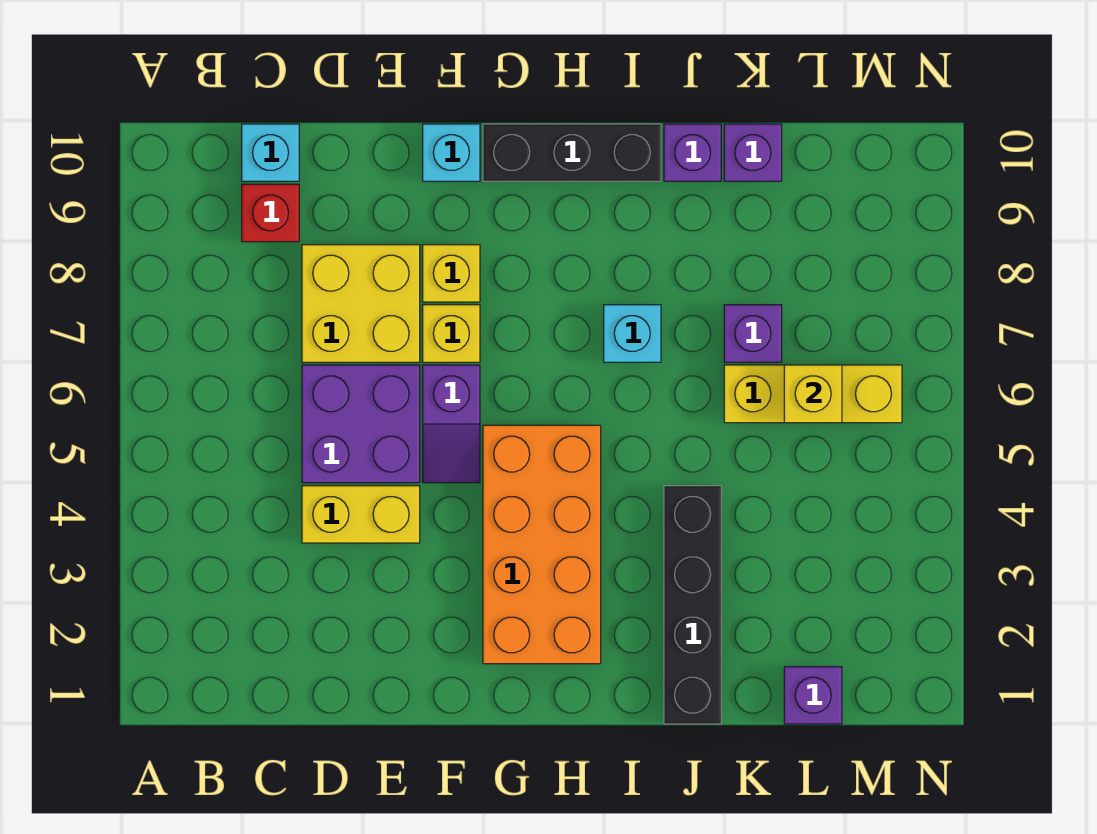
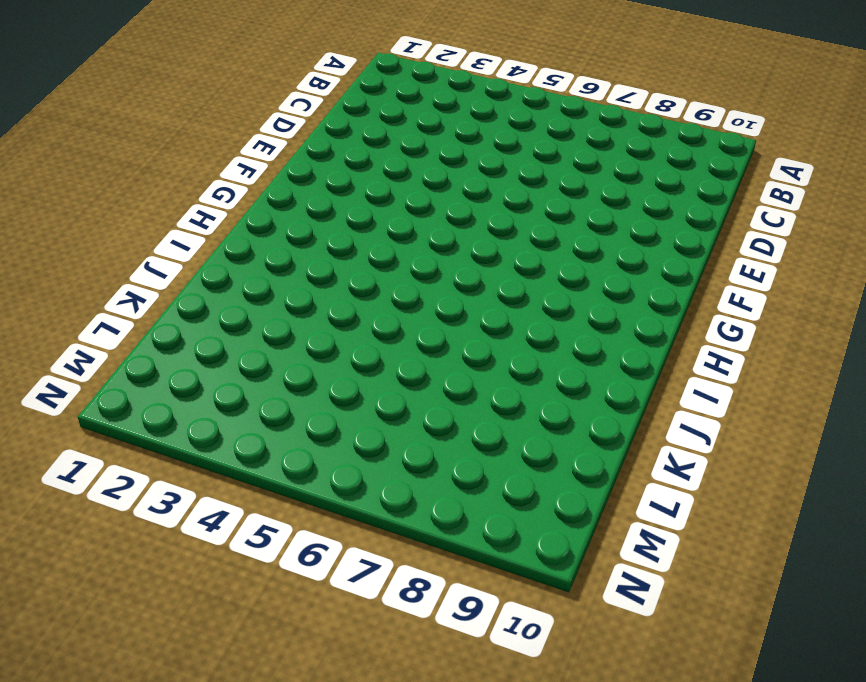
none -> red brick C9 level 1
none -> cyan brick C10 level 1
none -> yellow brick D4:E4 level 1

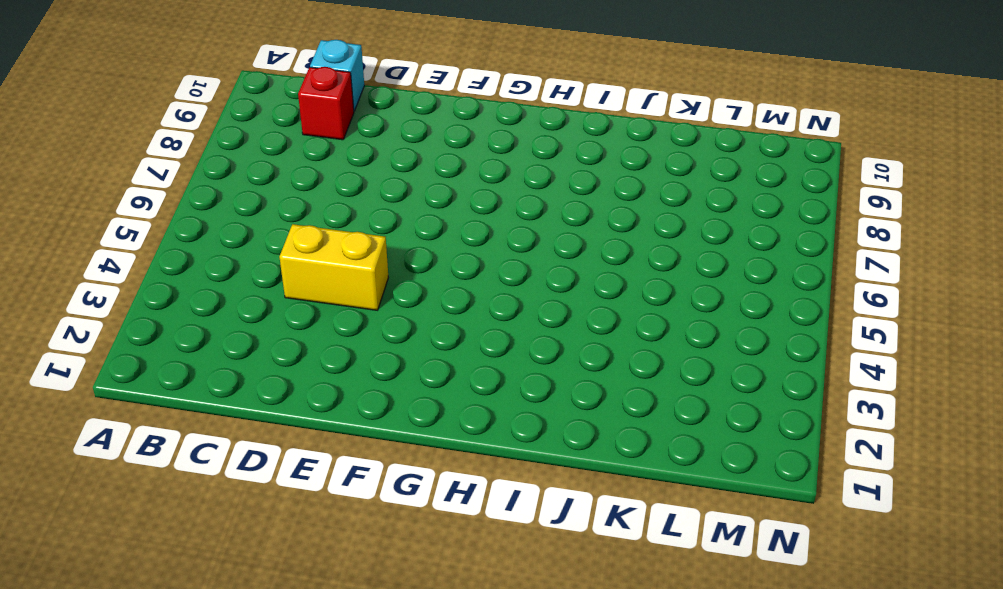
none -> purple brick D5:E6 level 1
none -> yellow brick D7:E8 level 1
none -> purple slope F5:F6 level 1 top 6

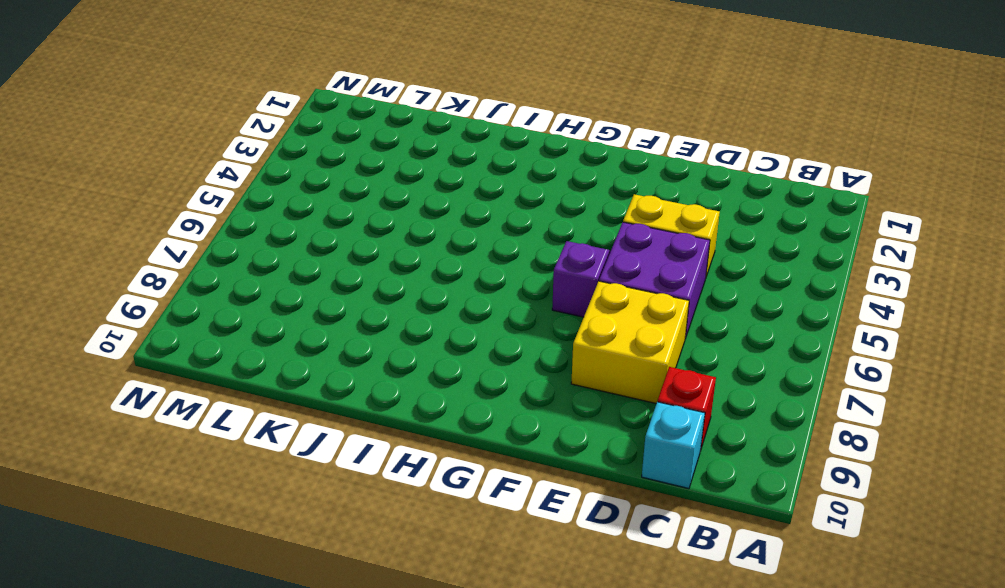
none -> yellow brick F7 level 1
none -> yellow brick F8 level 1
none -> cyan brick F10 level 1

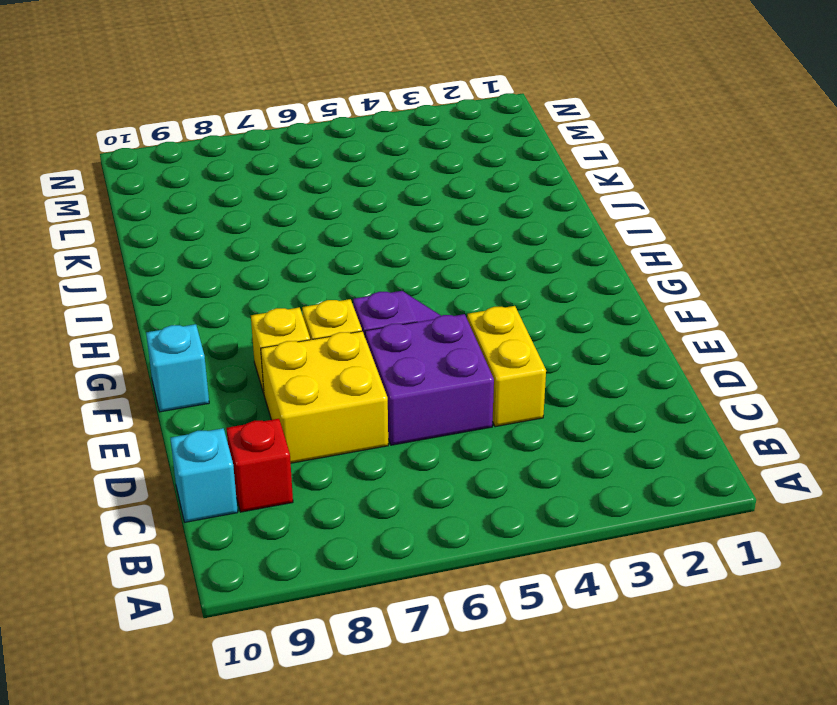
none -> orange brick G2:H5 level 1
none -> black brick G10:I10 level 1
none -> cyan brick I7 level 1

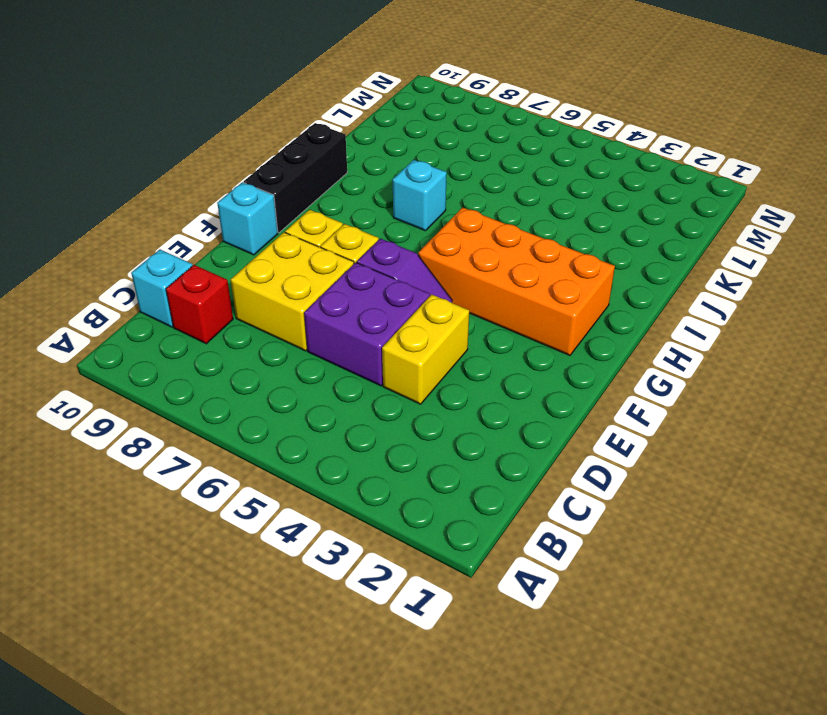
none -> black brick J1:J4 level 1
none -> purple brick J10 level 1
none -> yellow brick K6:M6 level 1

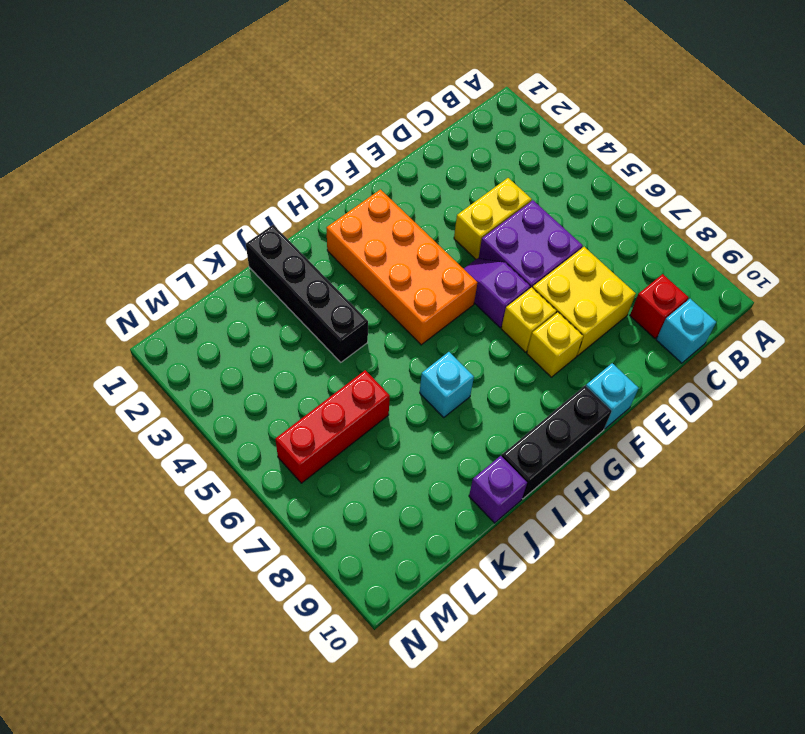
red brick K6:M6 level 1 -> yellow brick K6:M6 level 1
none -> purple brick K7 level 1
none -> purple brick K10 level 1
none -> purple brick L1 level 1

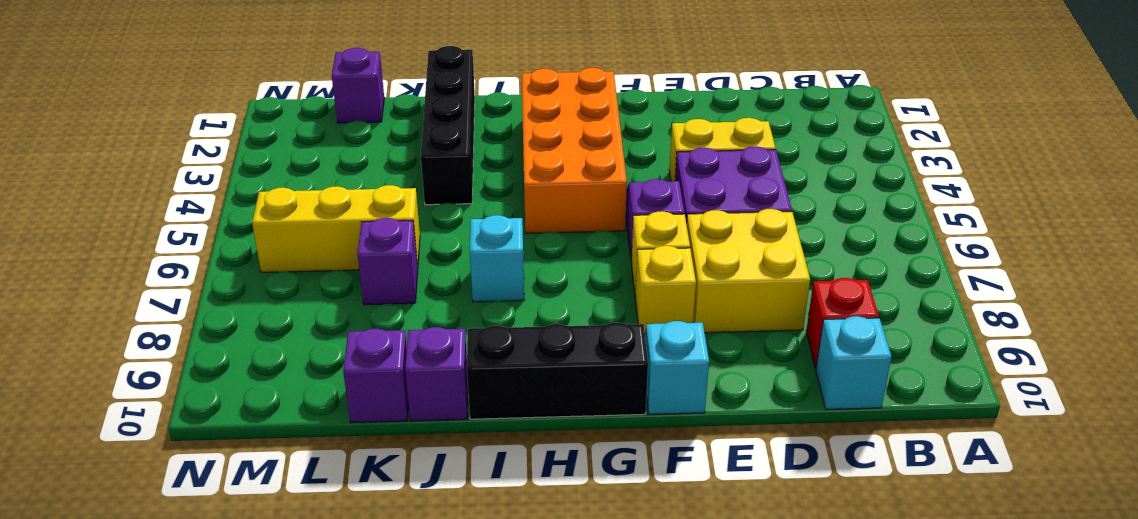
none -> yellow brick L6 level 2

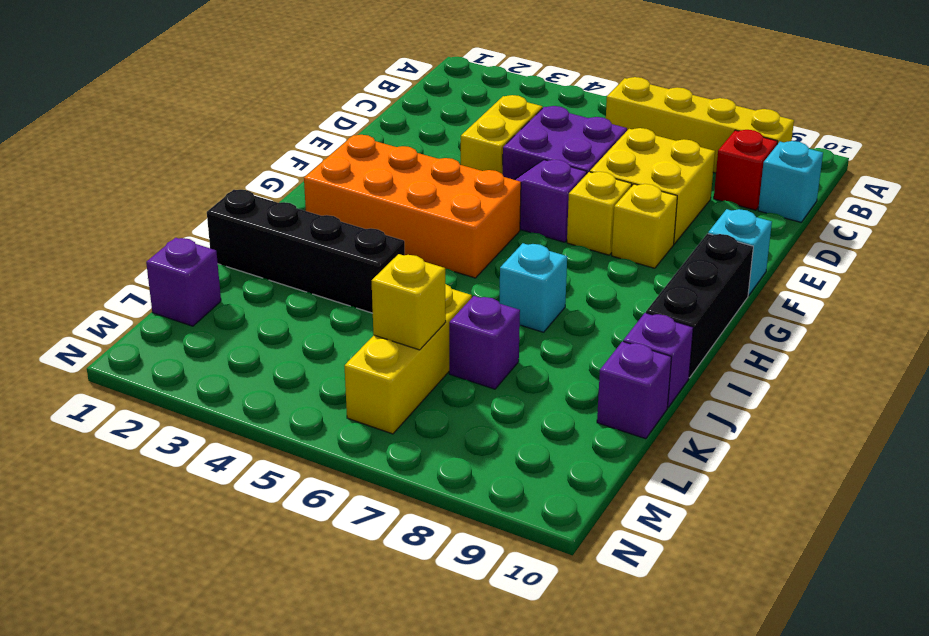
yellow brick B6:B9 level 1 -> none

